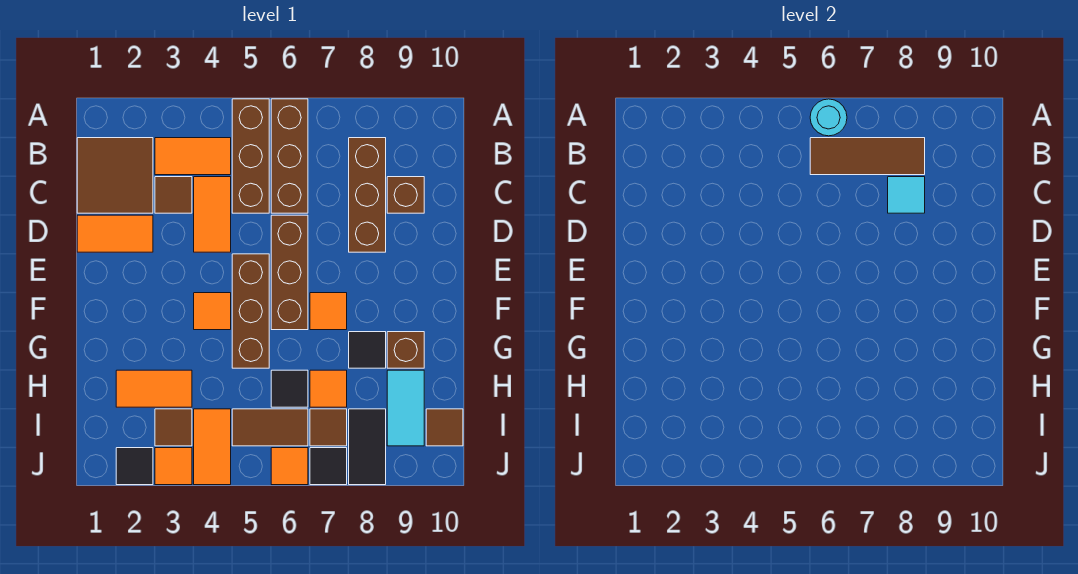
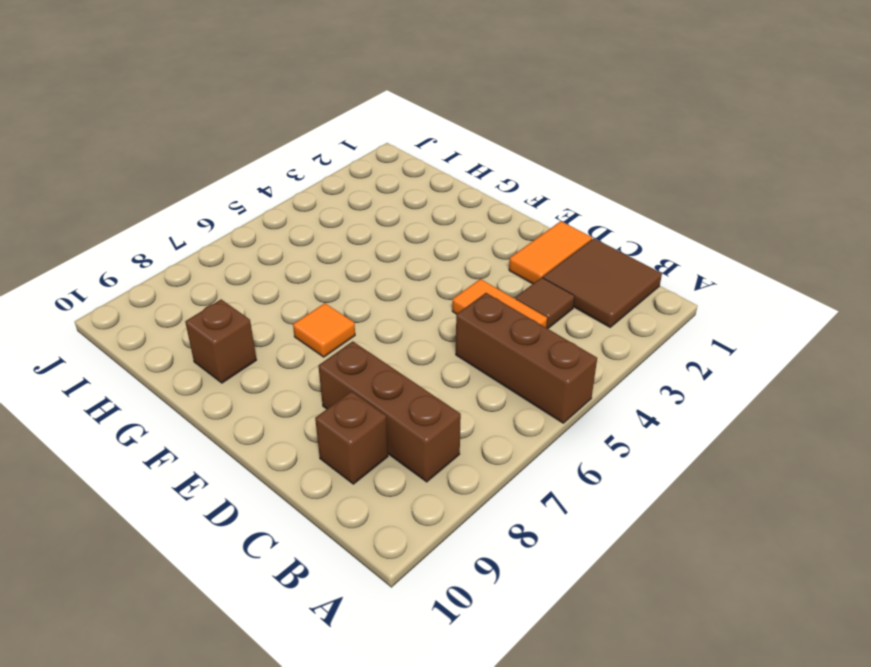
none -> brown brick A6:C6 level 1
none -> orange tile B3:B4 level 1
none -> brown brick D6:F6 level 1
none -> brown brick E5:G5 level 1

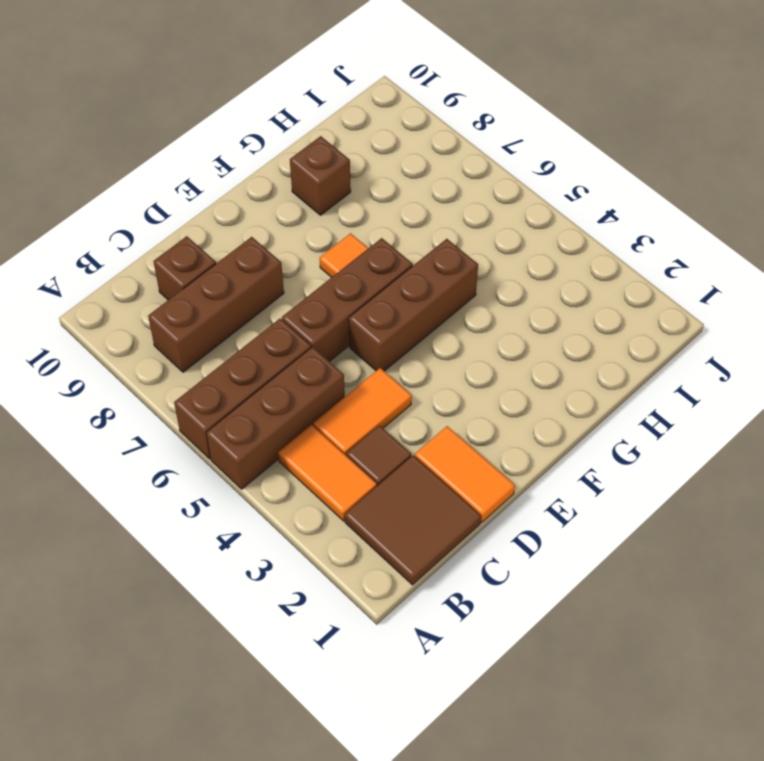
none -> orange tile F4 level 1
none -> black tile G8 level 1
none -> orange tile H2:H3 level 1
none -> black tile H6 level 1

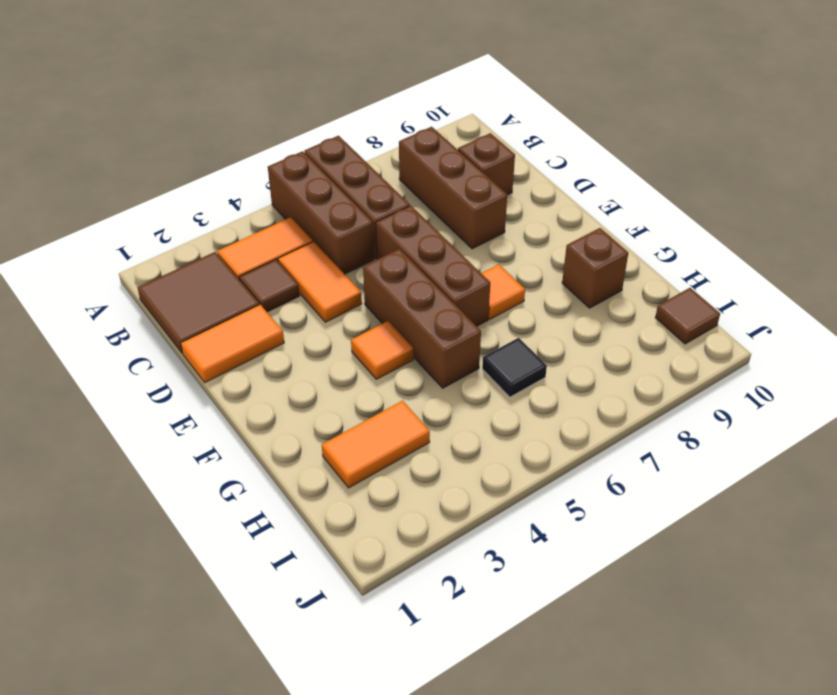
none -> black tile G8 level 1
none -> orange tile H7 level 1
none -> cyan tile H9:I9 level 1
none -> brown tile I3 level 1

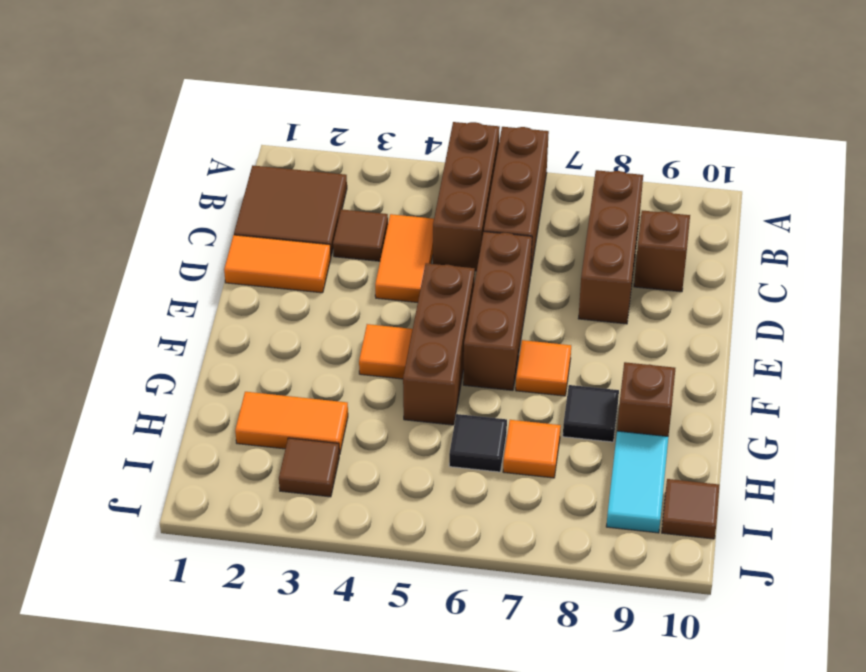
none -> orange tile B3:B4 level 1
none -> orange tile I4:J4 level 1
none -> brown tile I5:I6 level 1
none -> brown tile I7 level 1

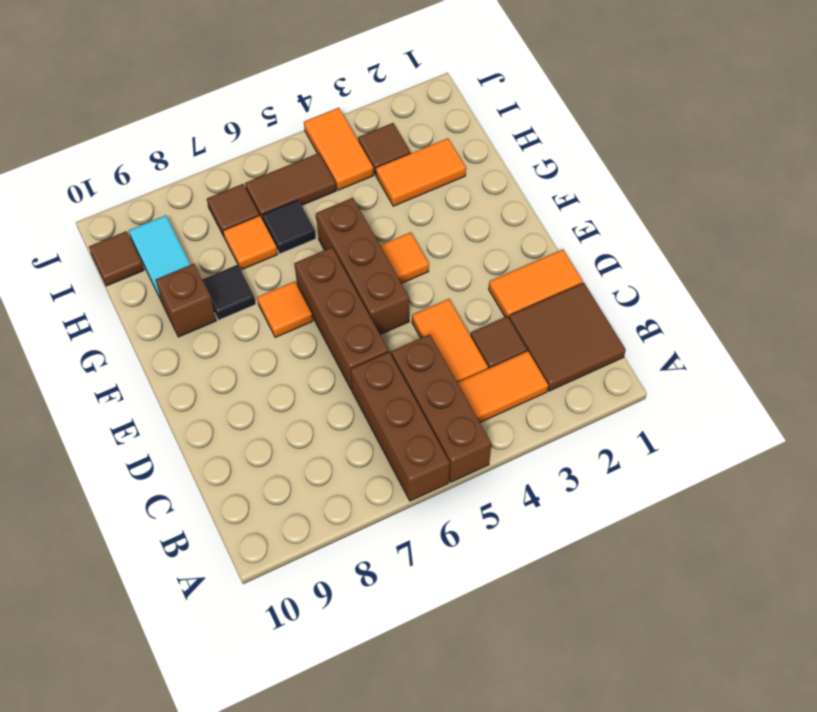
none -> brown brick B8:D8 level 1
none -> brown brick C9 level 1
none -> black tile I8:J8 level 1
none -> black tile J2 level 1

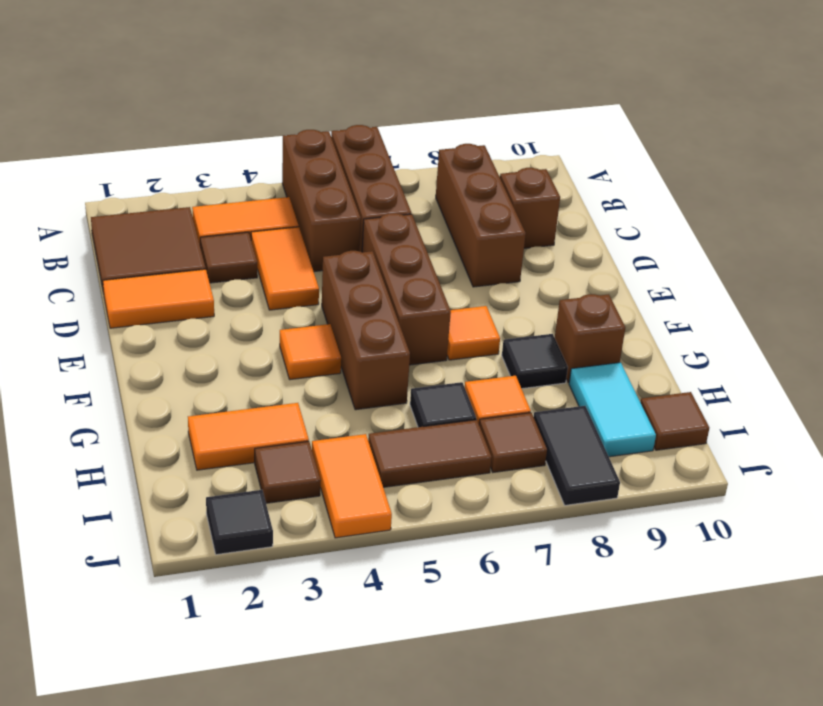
none -> orange tile J3 level 1
none -> orange tile J6 level 1
none -> black tile J7 level 1
none -> cyan round brick A6 level 2

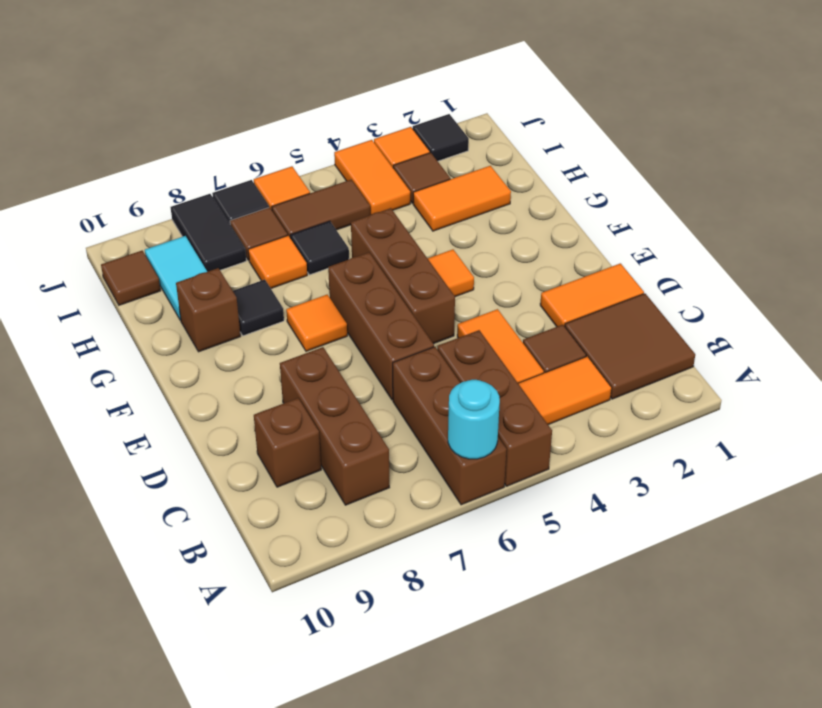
none -> brown tile B6:B8 level 2
none -> cyan tile C8 level 2

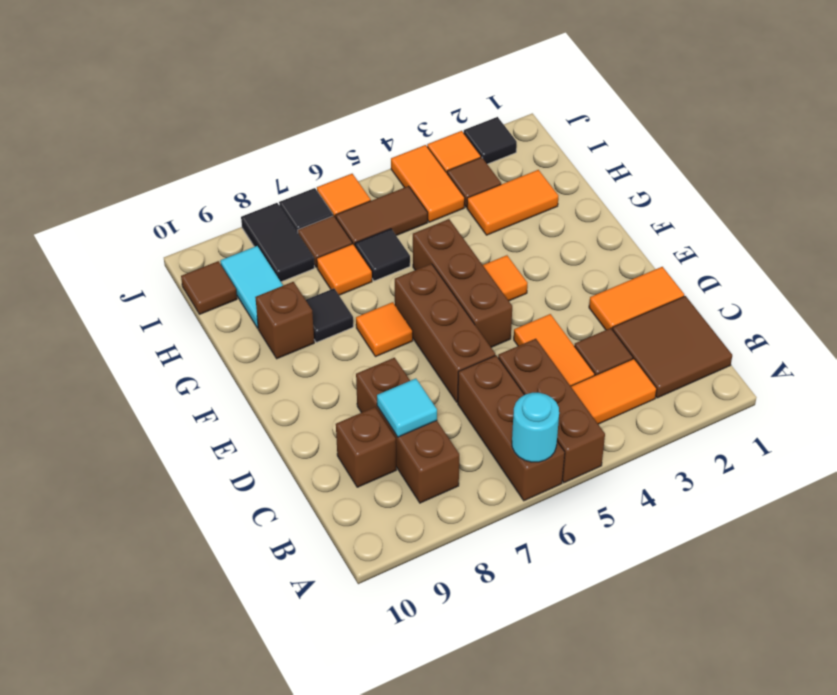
none -> brown tile B6:B8 level 2

